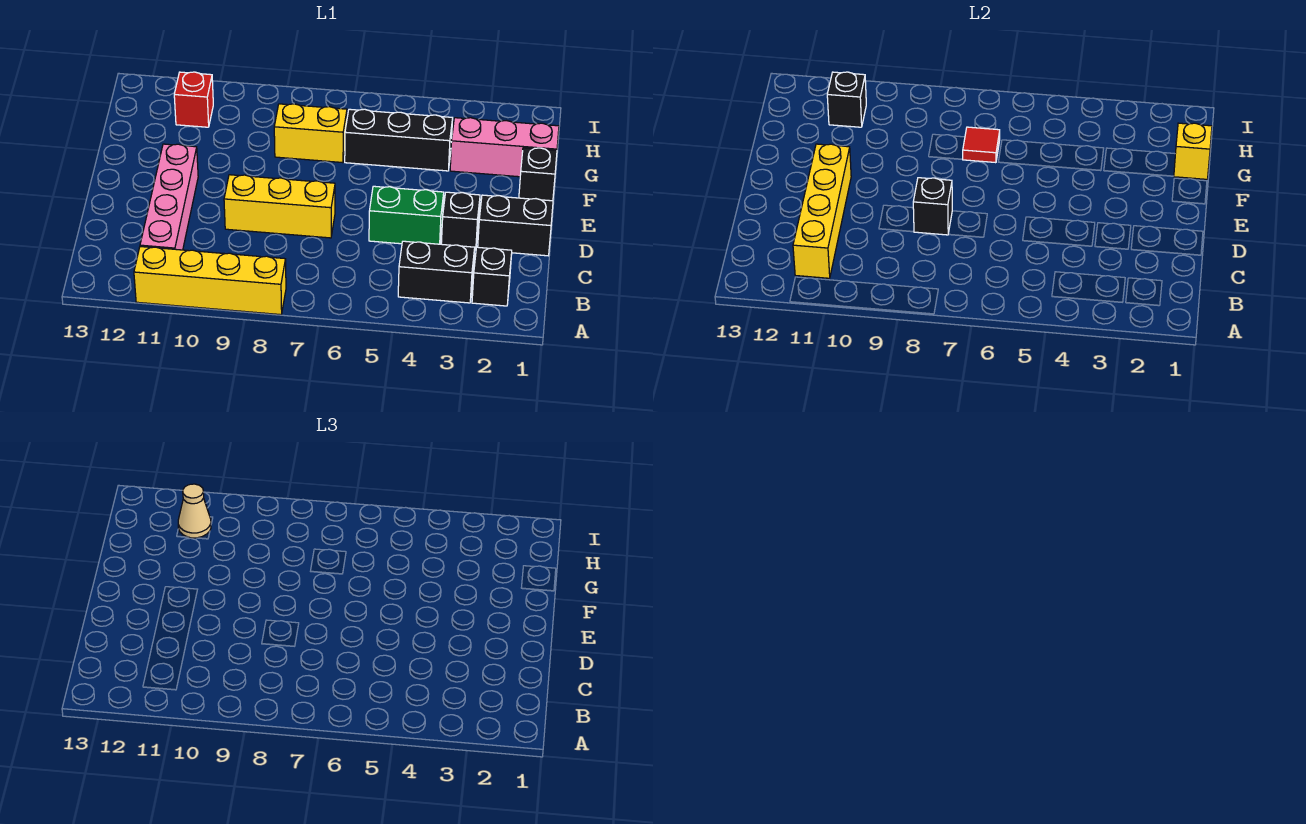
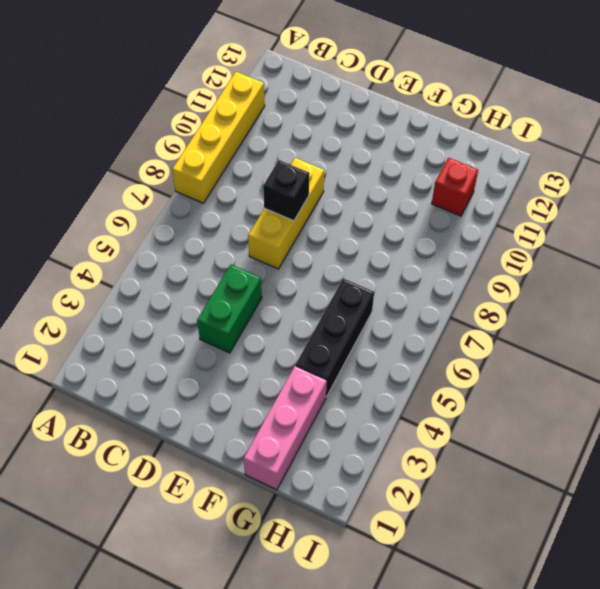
none -> black brick B2 level 1
none -> black brick B3:B4 level 1
none -> pink brick B11:E11 level 1

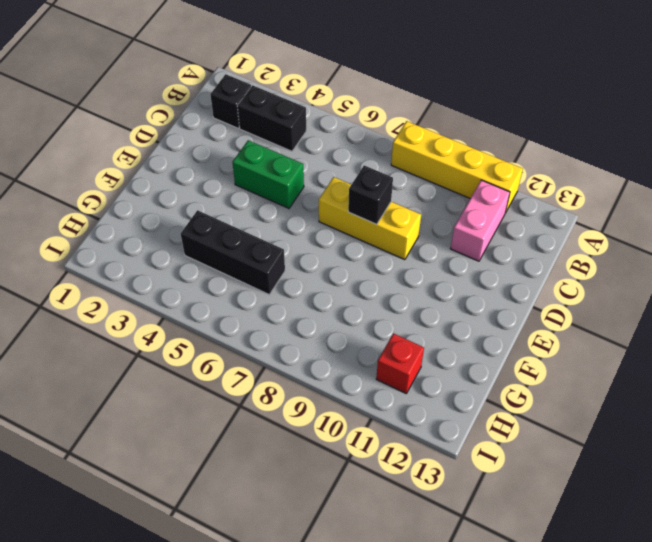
pink brick B11:C11 level 1 -> pink brick B11:E11 level 1
none -> black brick D1:D2 level 1
none -> black brick D3 level 1
none -> black brick F1 level 1

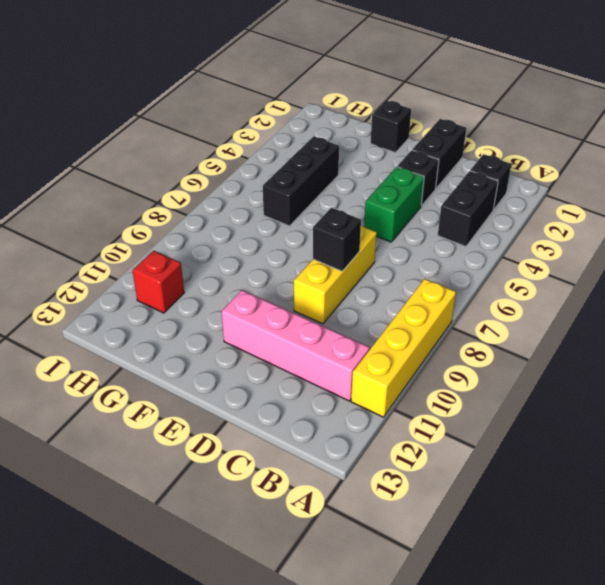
none -> pink brick G1:G3 level 1
none -> yellow brick G7:G8 level 1
none -> yellow brick B11:E11 level 2

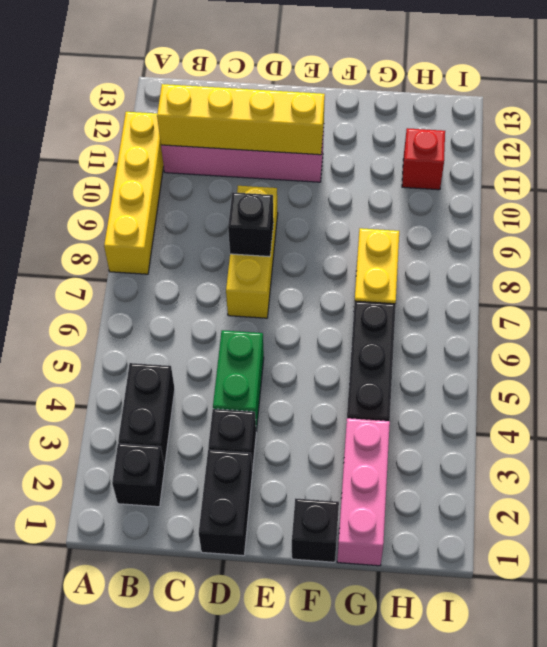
none -> yellow brick G1 level 2
none -> red tile G7 level 2
none -> black brick H11 level 2

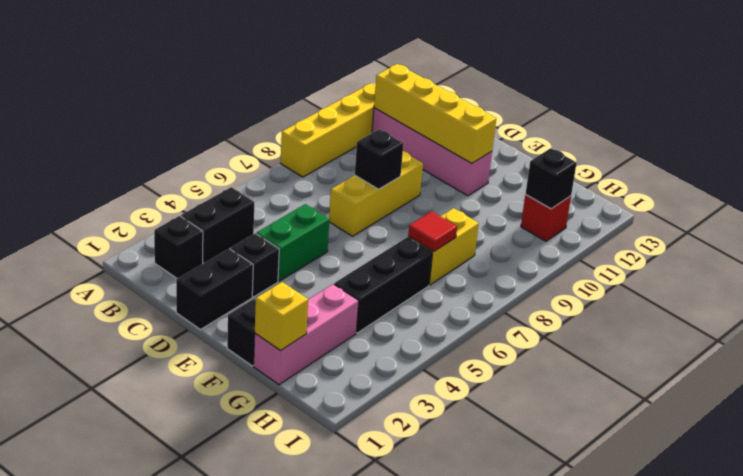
none -> tan cone H11 level 3

